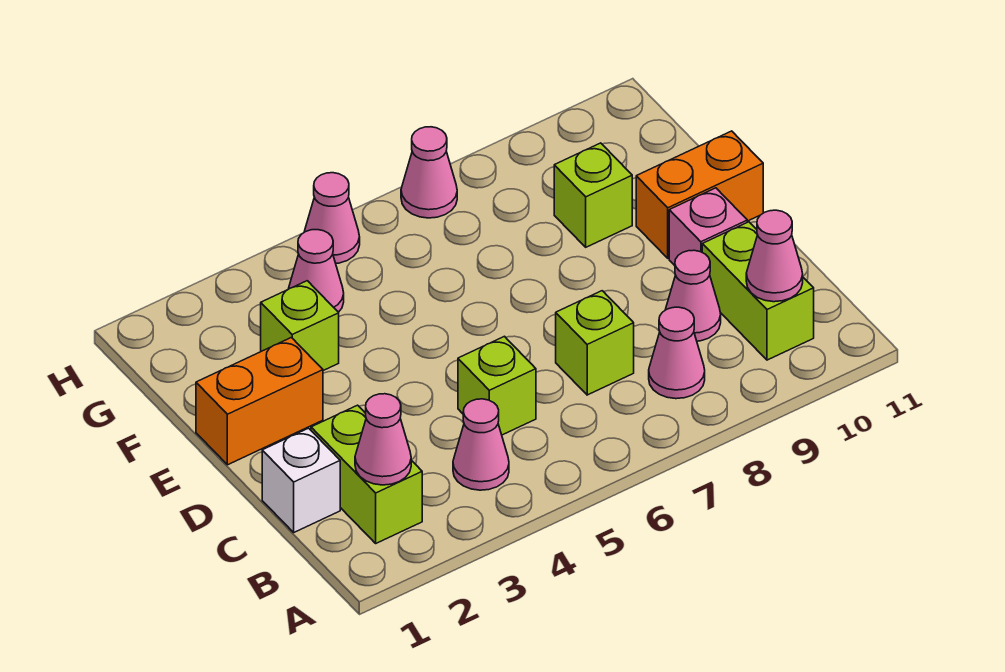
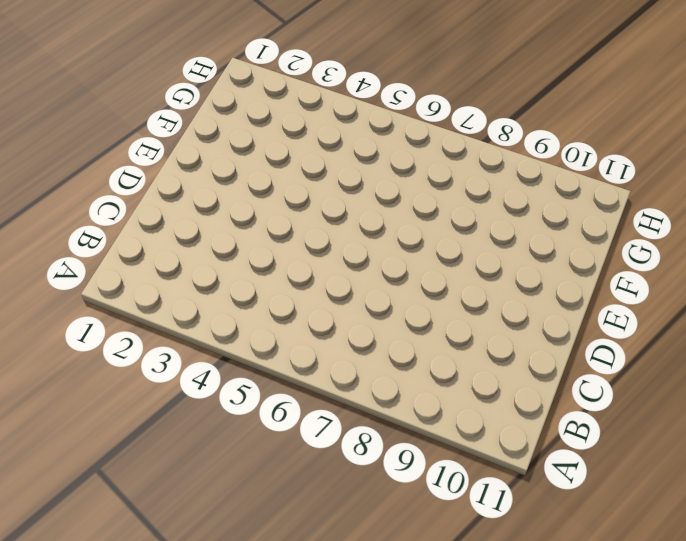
none -> lime brick B2:C2 level 1
none -> pink cone B4 level 1
none -> pink cone B8 level 1

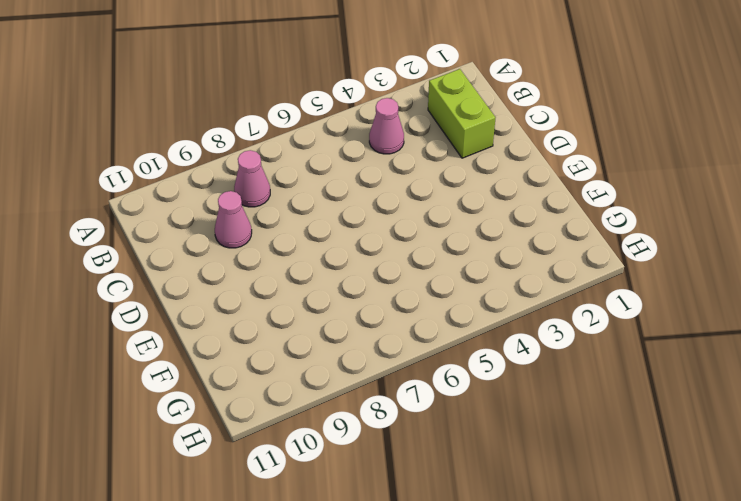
none -> lime brick B10:C10 level 1
none -> white brick C1 level 1
none -> lime brick C5 level 1

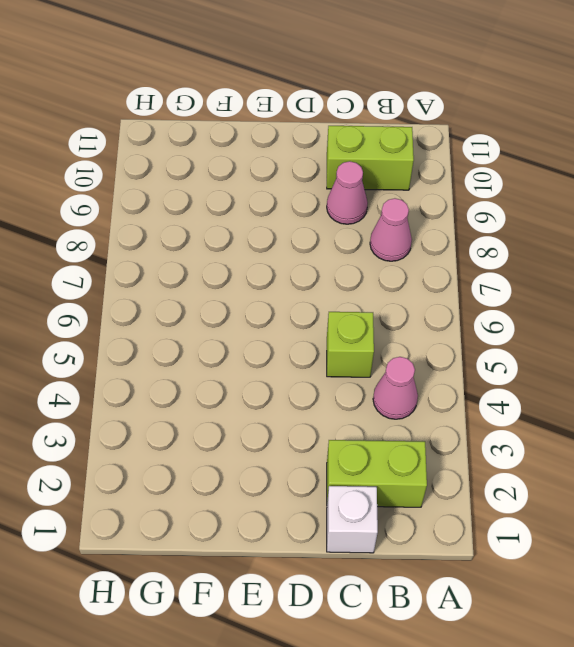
none -> lime brick C7 level 1
none -> pink brick D10 level 1
none -> orange brick E1:E2 level 1

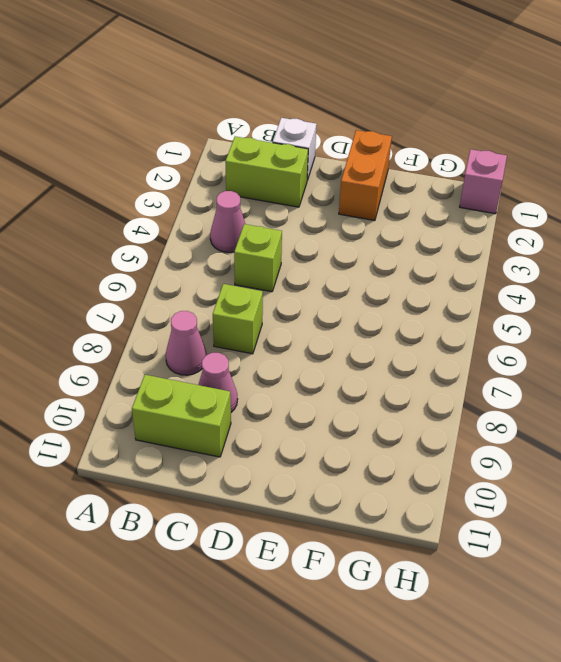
pink brick H1 level 1 -> pink brick D10 level 1
none -> orange brick E10:E11 level 1
none -> lime brick F3 level 1
none -> lime brick F9 level 1

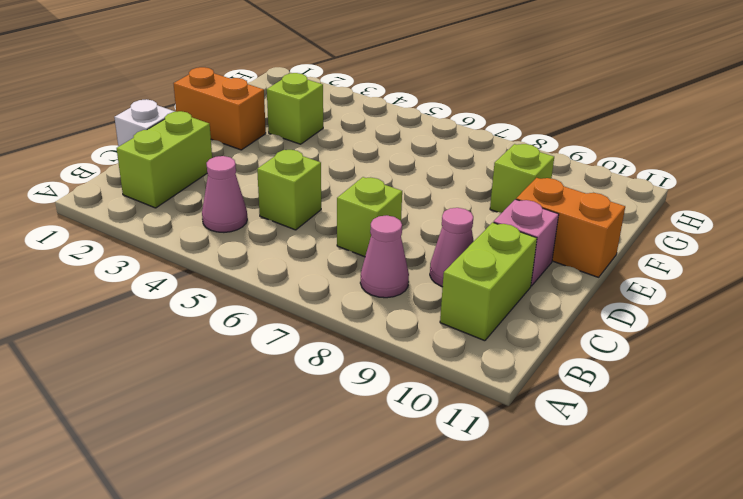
none -> pink cone G4 level 1
none -> pink cone H5 level 1
none -> pink cone H7 level 1

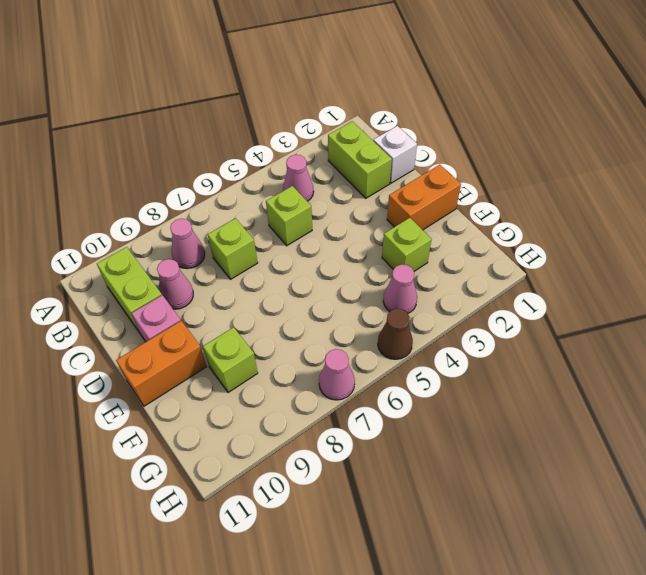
brown cone H5 level 1 -> pink cone H5 level 1
none -> pink cone B2 level 2
none -> pink cone B10 level 2

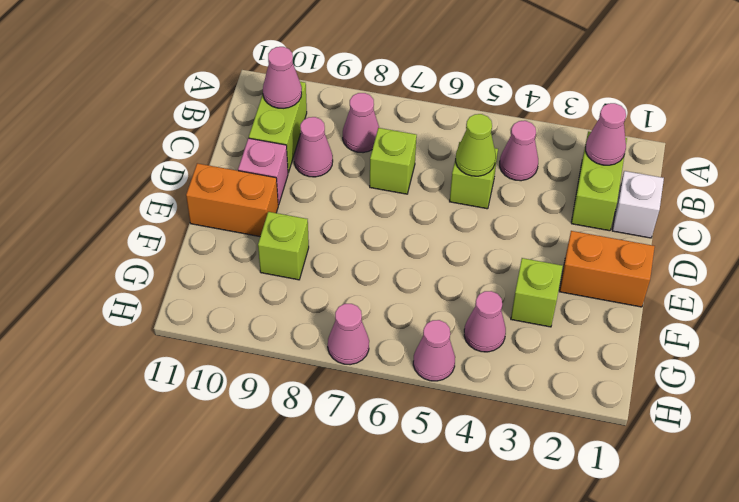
lime cone C5 level 2 -> none

